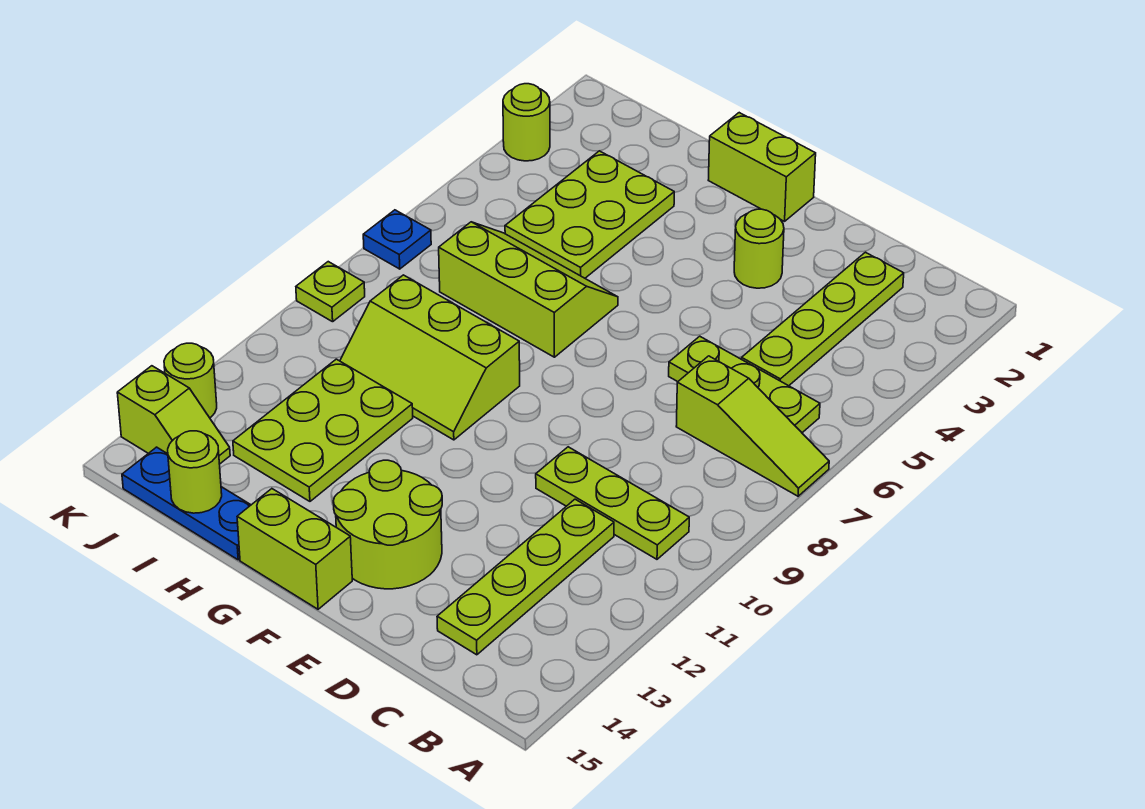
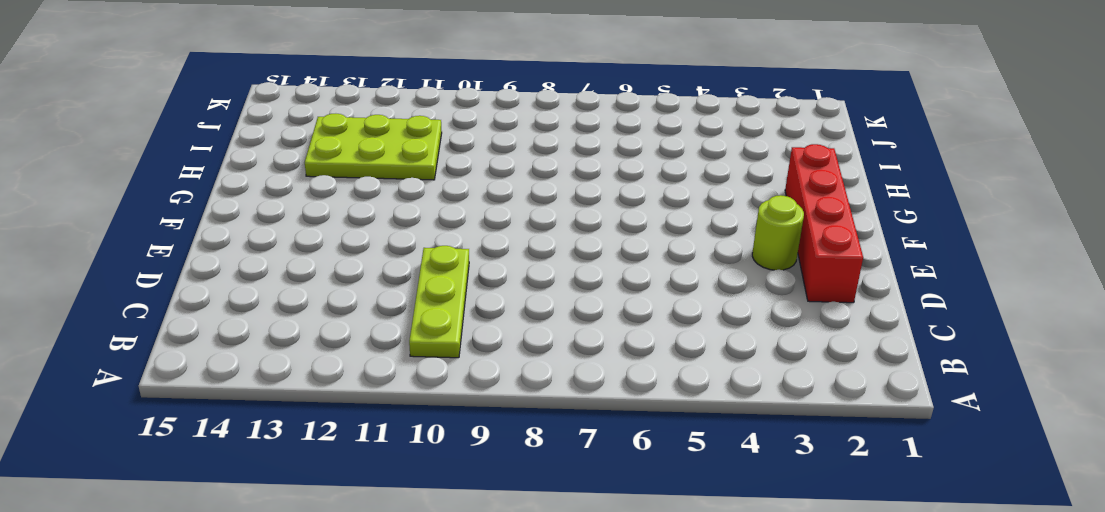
red brick D2:G2 level 1 -> none
none -> lime slope A7:C7 level 1 top C
none -> lime plate B6:D6 level 1
none -> lime plate C2:C5 level 1

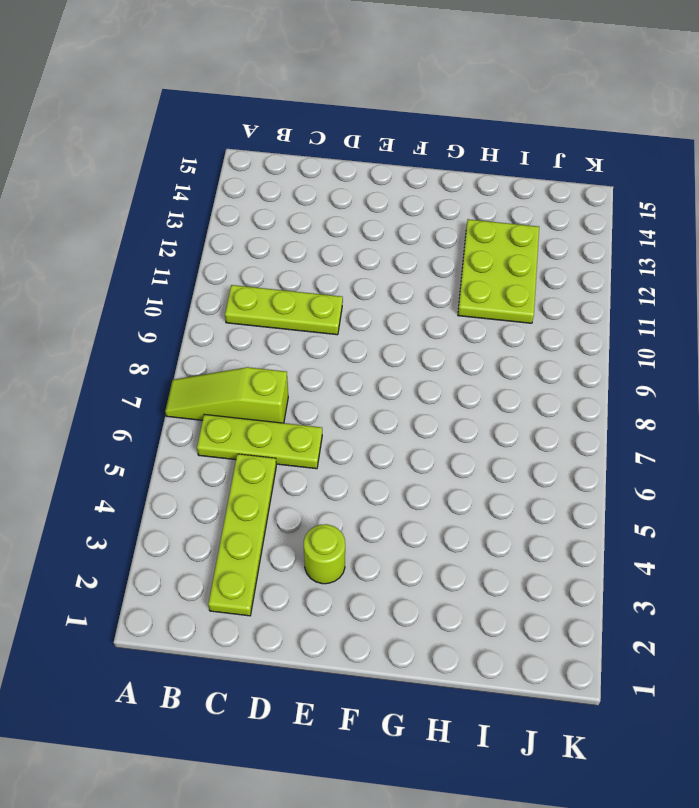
none -> lime plate C11:C14 level 1
none -> lime round brick E13:F14 level 1
none -> lime brick F1:G1 level 1

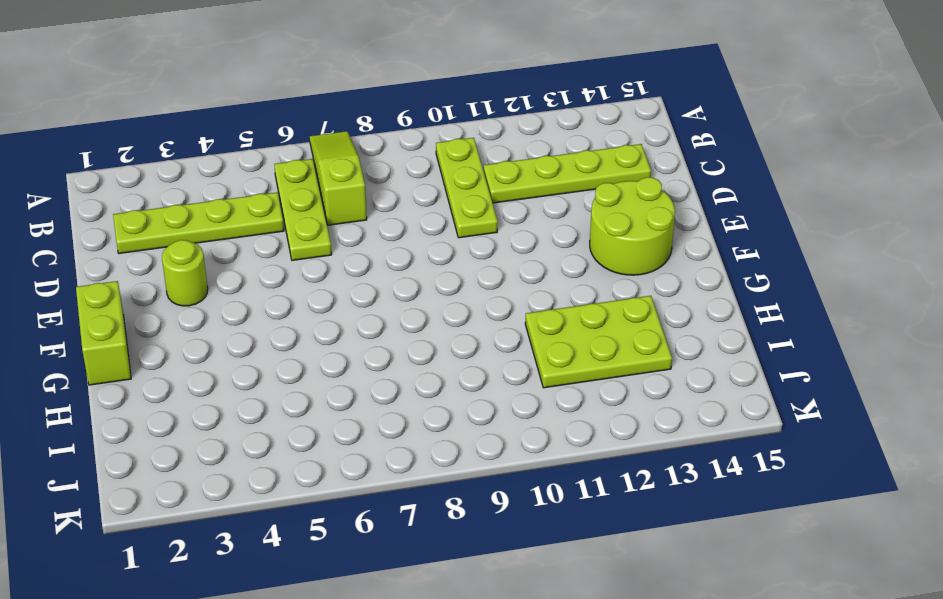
none -> lime brick F15:G15 level 1
none -> lime slope G6:I7 level 1 top 7
none -> lime slope G9:I10 level 1 top 9

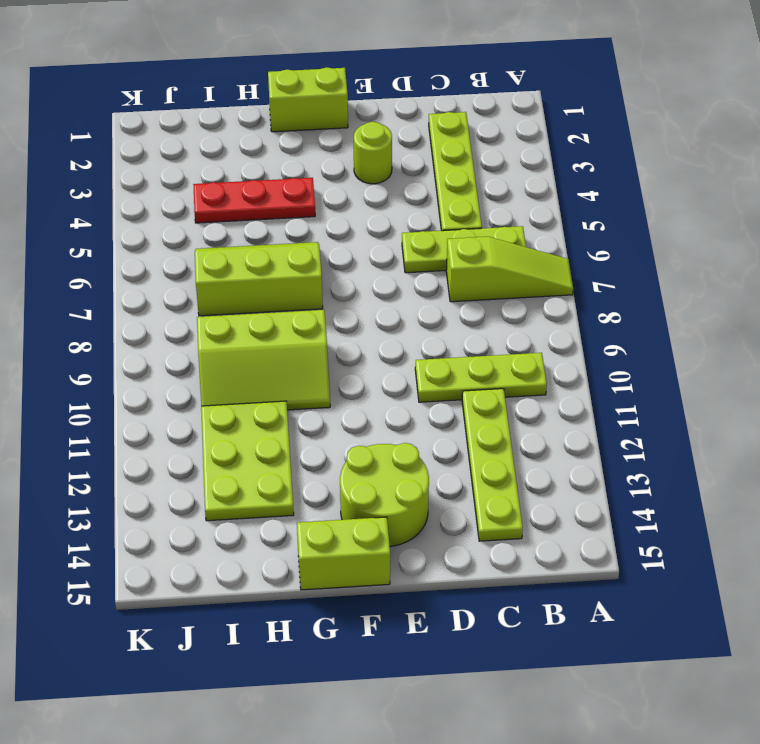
red plate G4:I4 level 1 -> lime plate H3:I5 level 1
none -> blue plate H15:J15 level 1
none -> lime slope J14:K14 level 1 top K
none -> lime round brick K3 level 1

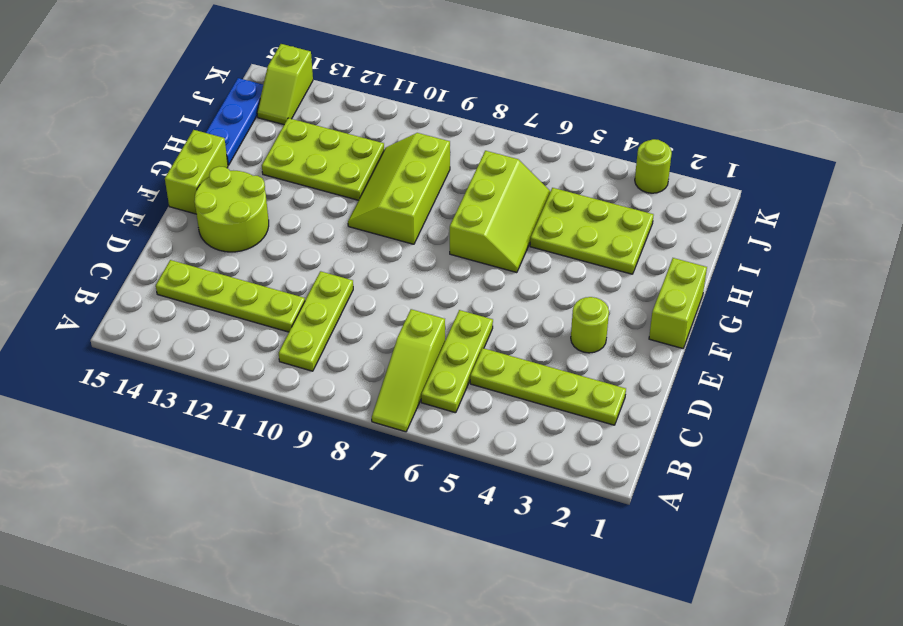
none -> blue plate K7 level 1
none -> lime plate K9 level 1
none -> lime round brick K13 level 1

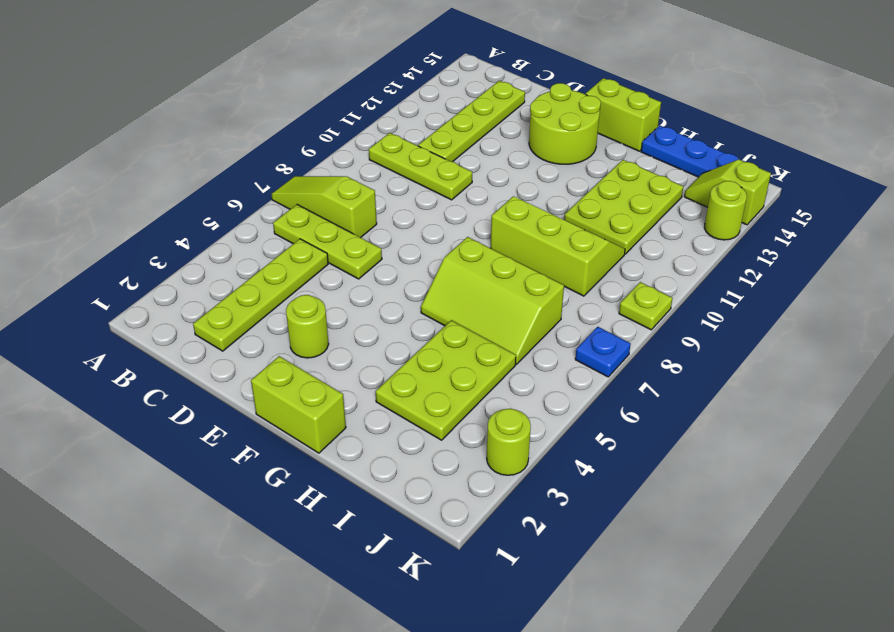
none -> lime round brick I15 level 2

